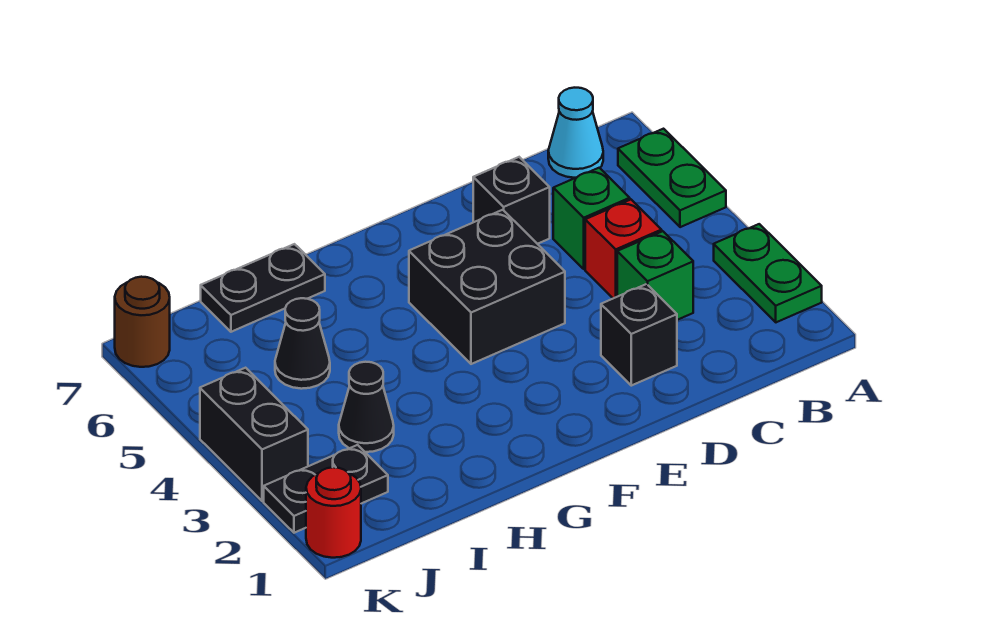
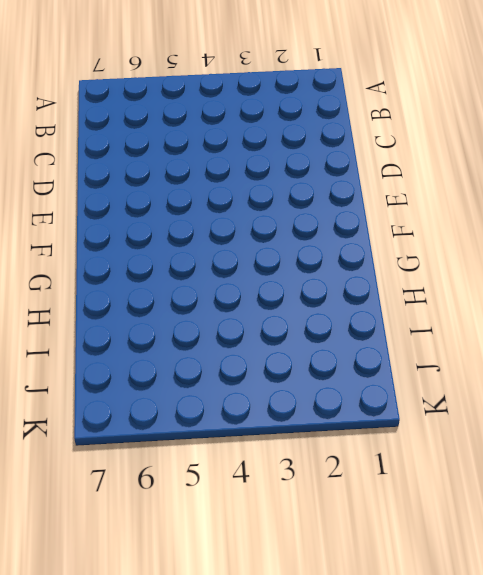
none -> green plate A2:A3 level 1
none -> green plate A5:A6 level 1
none -> cyan cone B7 level 1

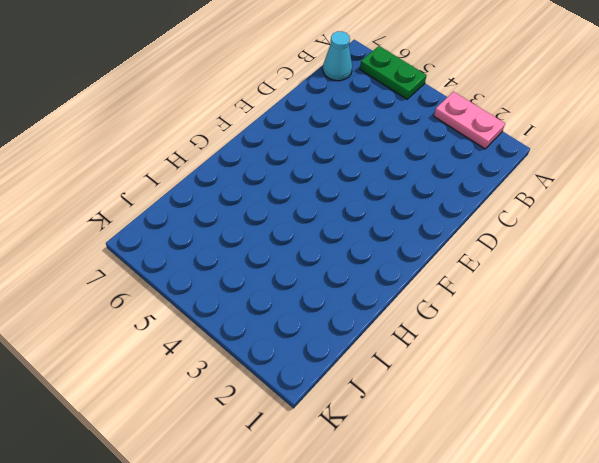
pink plate A2:A3 level 1 -> green plate A2:A3 level 1
none -> green brick C3 level 1
none -> red brick C4 level 1
none -> green brick C5 level 1

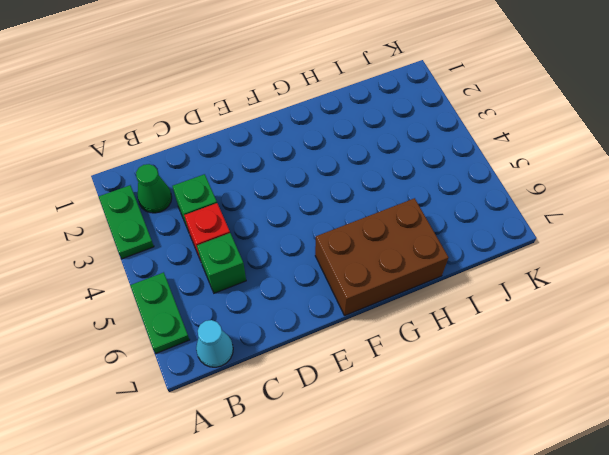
green cone B2 level 1 -> none
brown brick F6:H7 level 1 -> black plate H7:I7 level 1
none -> black brick D2 level 1
none -> black brick D6 level 1
none -> black brick E4:F5 level 1

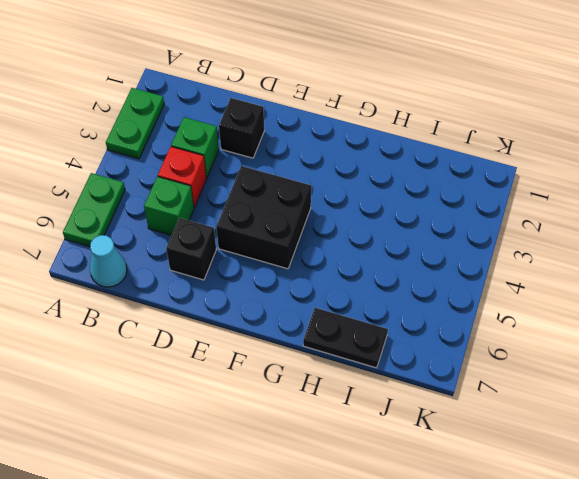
none -> black cone I3 level 1
none -> black cone I5 level 1
none -> black plate J2:K2 level 1

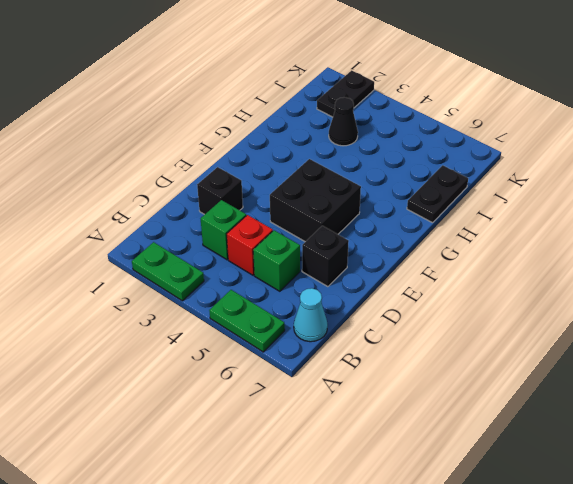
none -> black cone I5 level 1
none -> red round brick K1 level 1
none -> black brick K3:K4 level 1

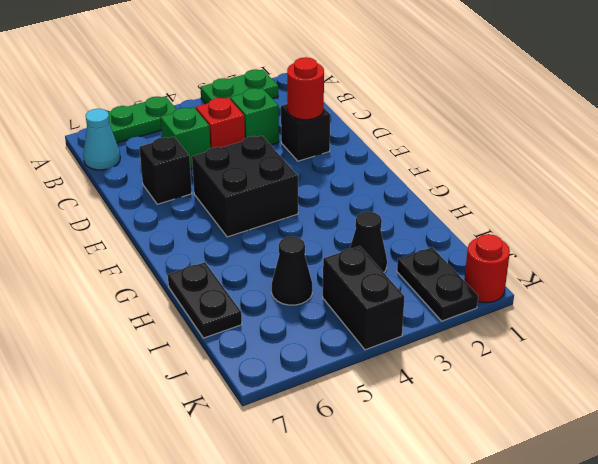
red round brick D2 level 2 -> none
black brick J4:K4 level 1 -> black brick K3:K4 level 1
none -> brown round brick K7 level 1

